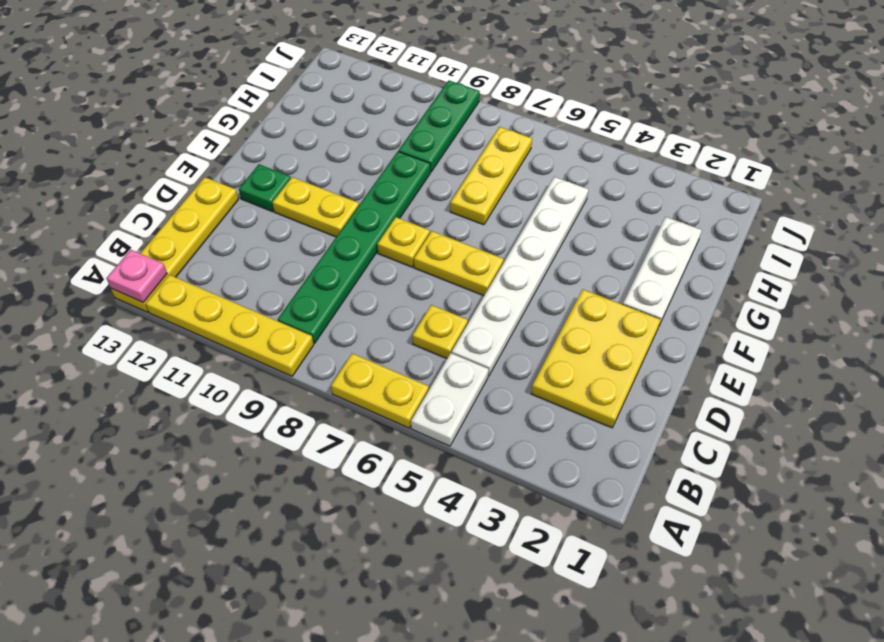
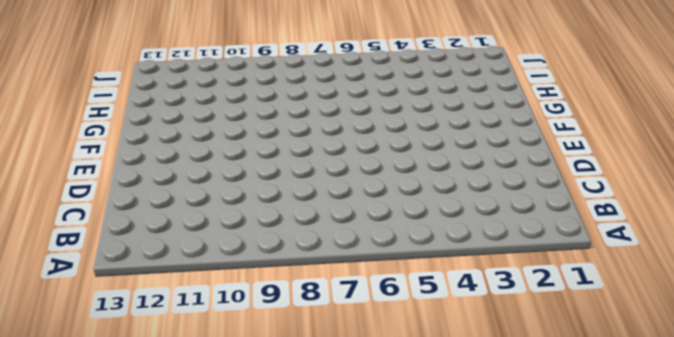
none -> white plate A5:B5 level 1
none -> yellow plate A6:A7 level 1
none -> yellow plate A9:A12 level 1

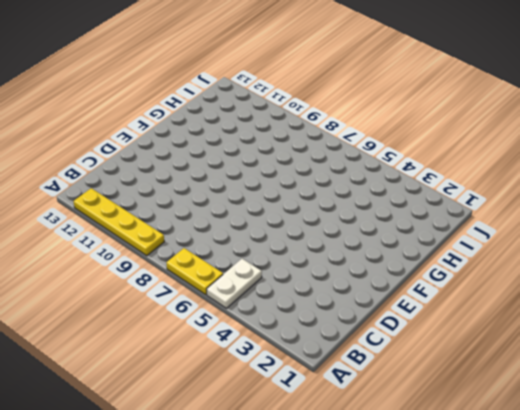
none -> yellow plate A13:D13 level 1
none -> green plate B9:G9 level 1
none -> yellow plate C2:E3 level 1

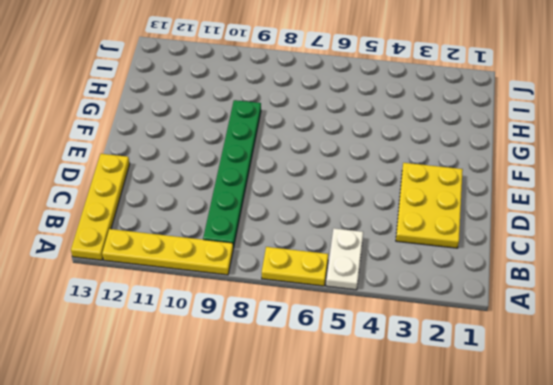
none -> white plate C5:H5 level 1
none -> yellow plate C6 level 1
none -> yellow plate E6:E7 level 1

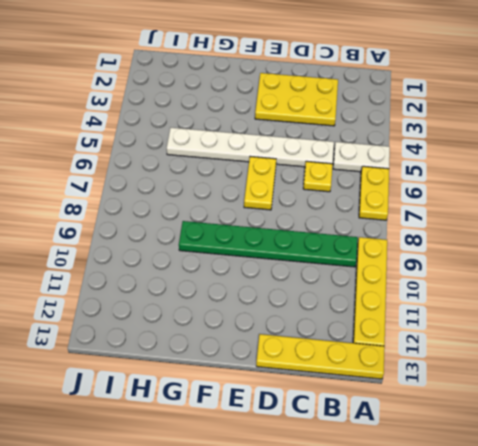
none -> yellow plate E8 level 1
none -> yellow plate E10:E11 level 1
none -> green plate E12 level 1

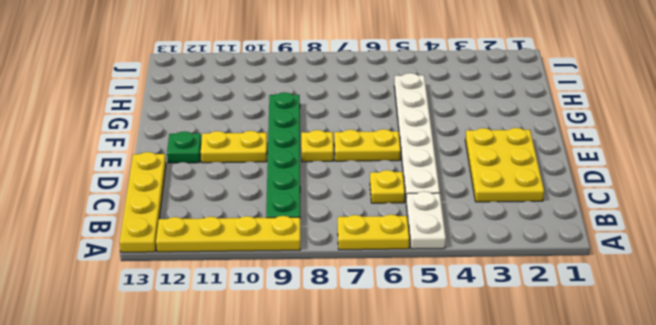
none -> white plate F2:H2 level 1
none -> yellow plate G7:I7 level 1
none -> green plate H9:J9 level 1

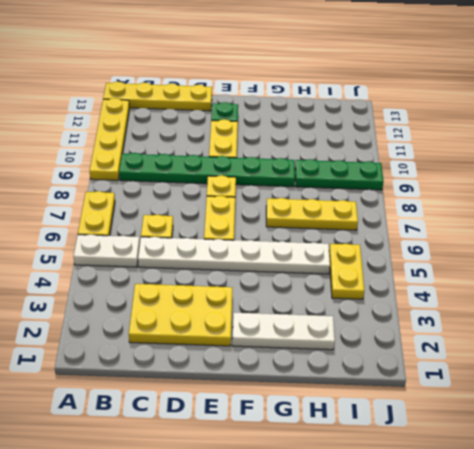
yellow plate I4:I5 level 1 -> none
none -> pink plate A13 level 2

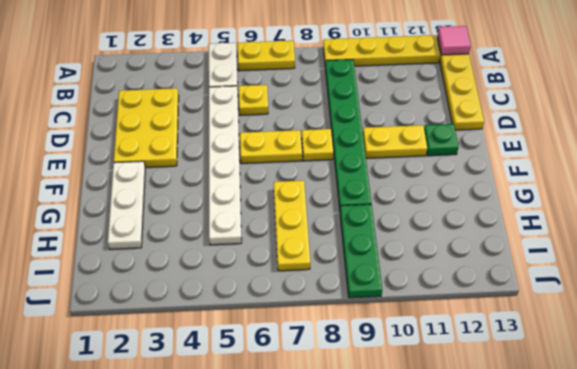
pink tile A13 level 2 -> pink plate A13 level 2

